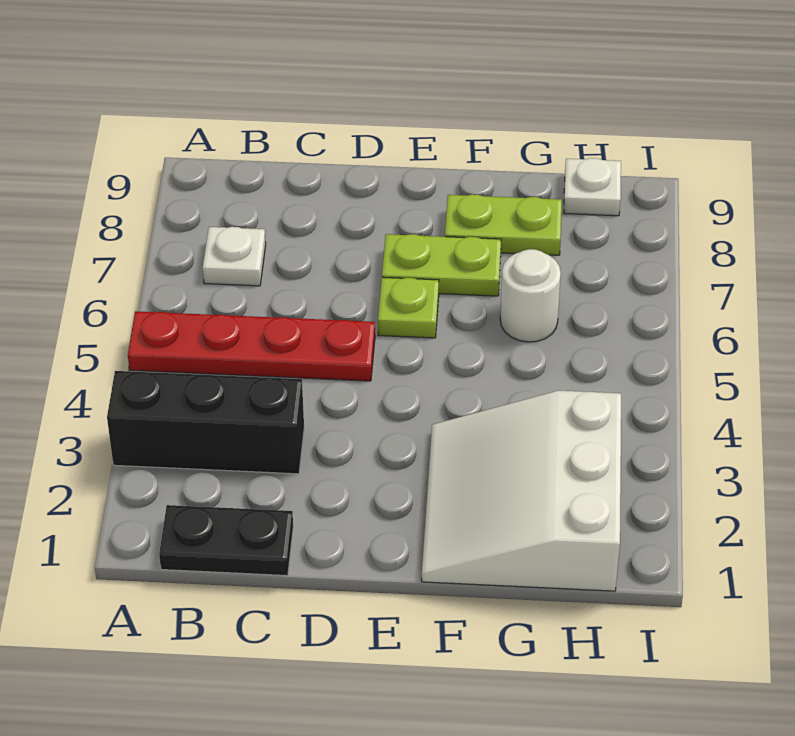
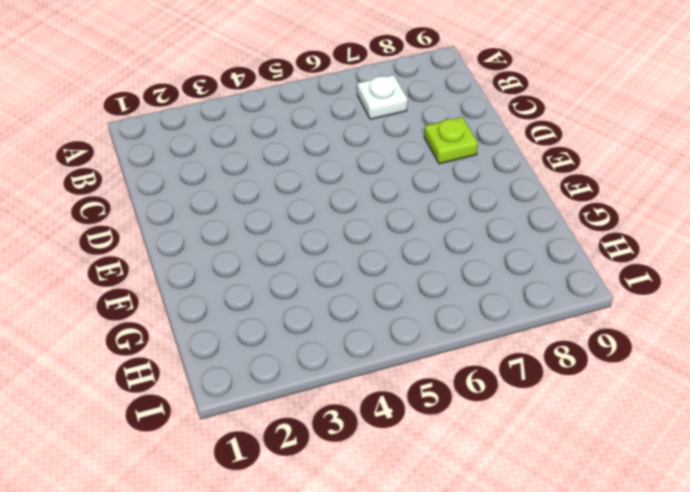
lime plate D8 level 1 -> lime plate E6 level 1
none -> black brick A3:C3 level 1
none -> red plate A5:D5 level 1

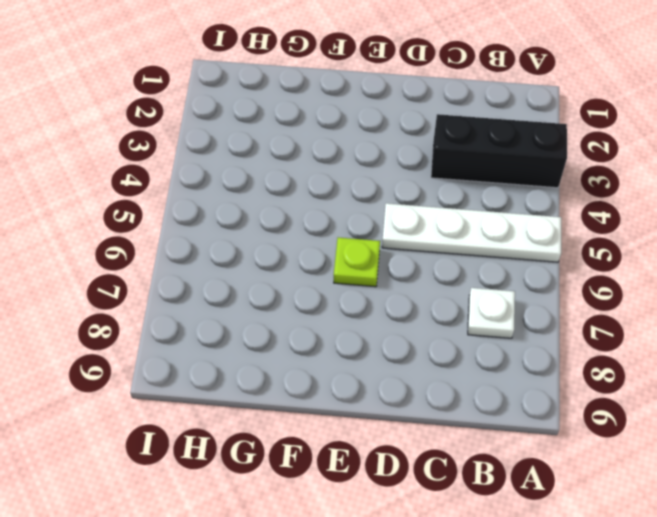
white plate A5:D5 level 1 -> red plate A5:D5 level 1
none -> black plate B1:C1 level 1
none -> lime plate E7:F7 level 1

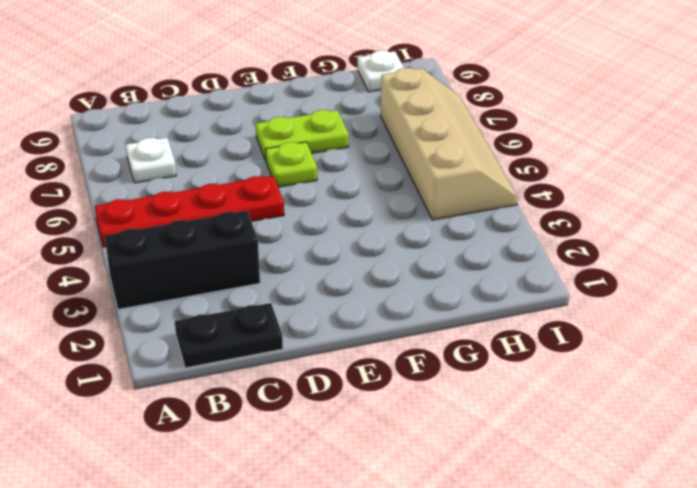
tan slope H4:I7 level 1 top H -> none
none -> white slope F1:H3 level 1 top H
none -> lime plate F8:G8 level 1

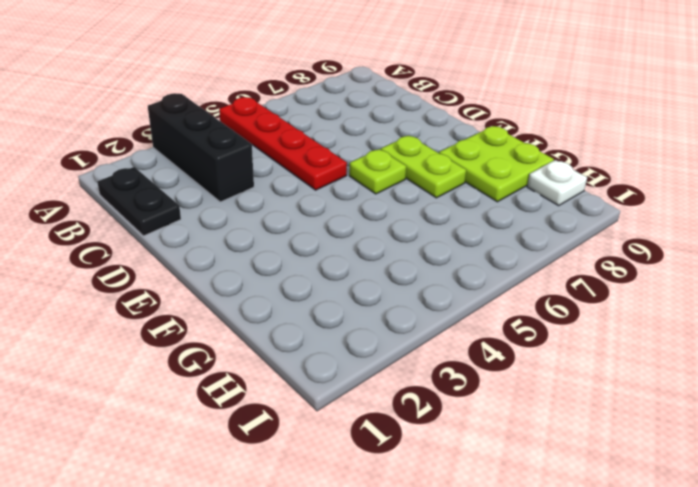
lime plate F8:G9 level 1 -> lime plate F8:G8 level 1
none -> white plate B7 level 1
none -> white slope F1:H3 level 1 top H

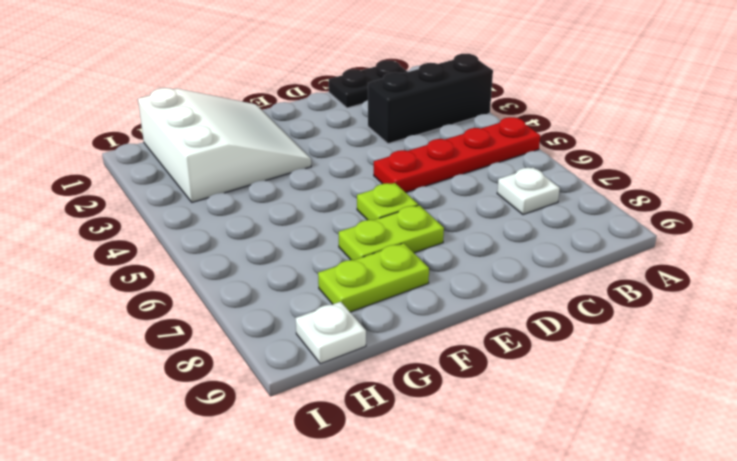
none -> white round brick G6 level 1

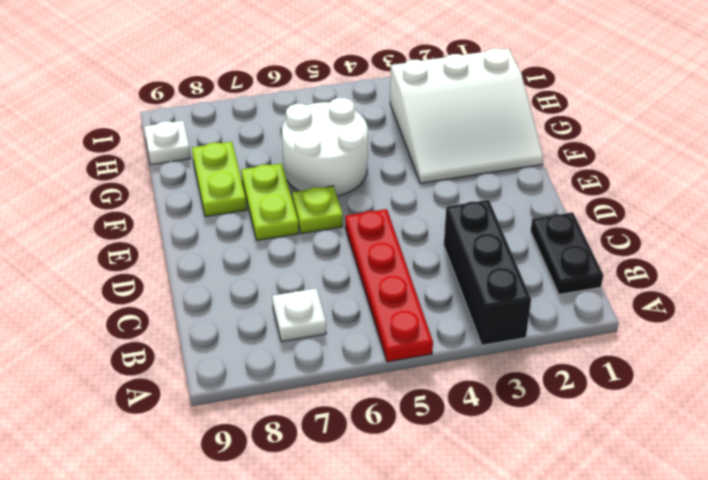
white round brick F5:G6 level 1 -> white round brick G6 level 1

